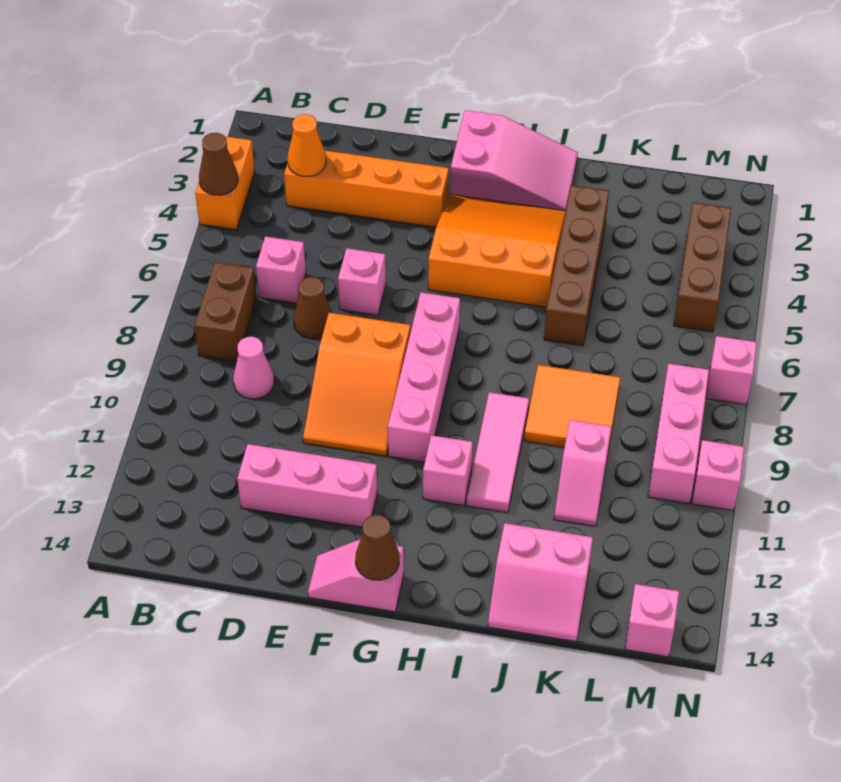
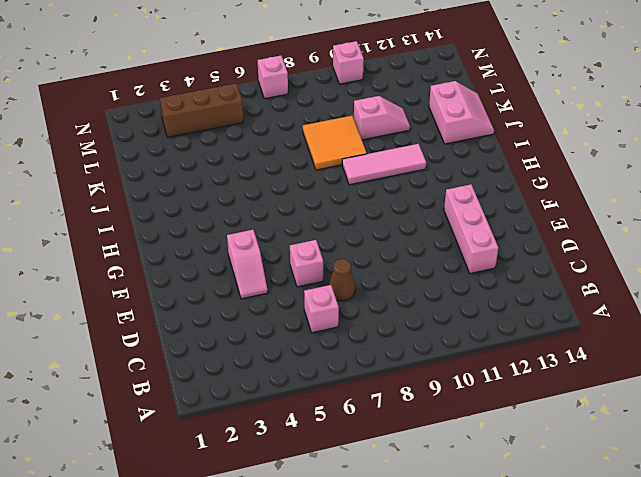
pink slope E4:F4 level 1 top F -> pink slope F14:G14 level 1 top G
none -> orange brick A3:A4 level 1
none -> brown brick B7:B8 level 1
none -> orange brick C3:F3 level 1

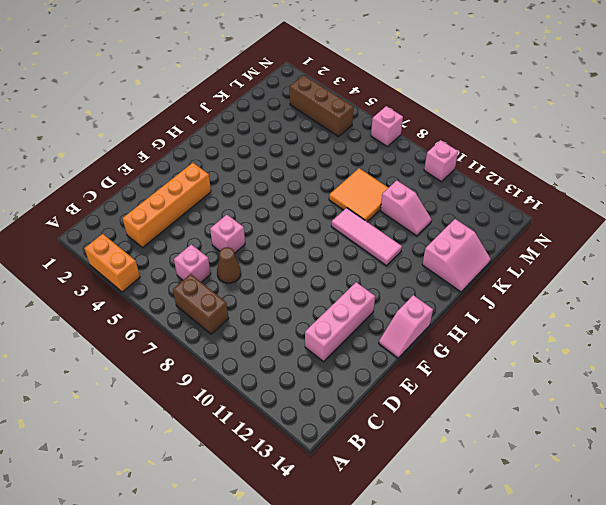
none -> pink cone C9 level 1
none -> orange slope E8:F10 level 1 top 8
none -> pink slope G1:I2 level 1 top G

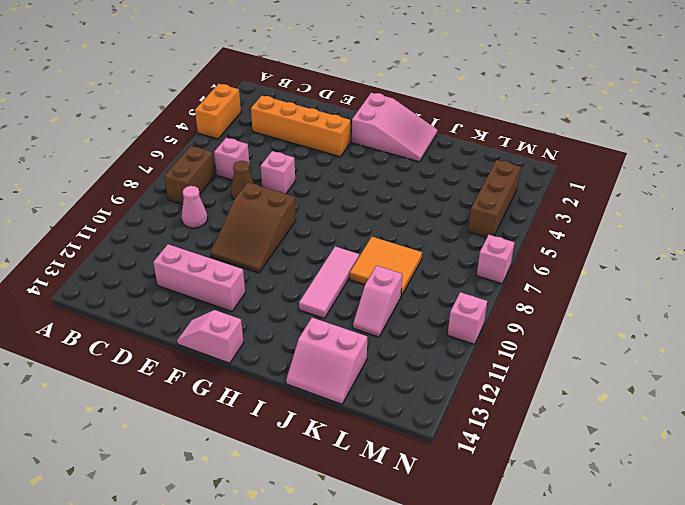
brown slope E8:F10 level 1 top 8 -> orange slope E8:F10 level 1 top 8
none -> orange slope G3:I5 level 1 top 5
none -> pink brick G7:G10 level 1
none -> pink brick H11 level 1

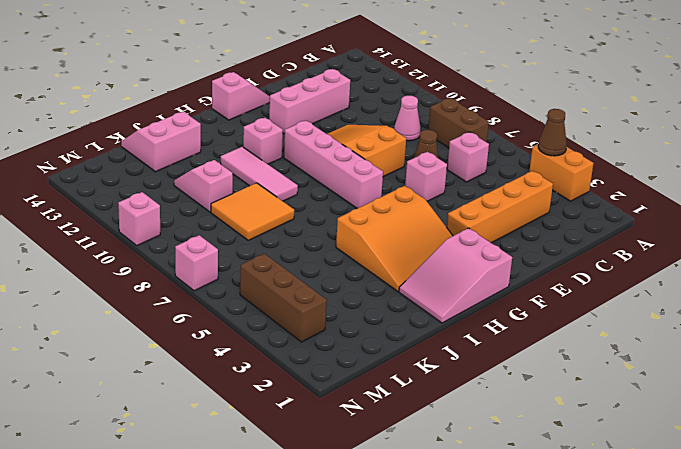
none -> brown brick J3:J6 level 1
none -> pink brick M8:M10 level 1
none -> pink brick M14 level 1

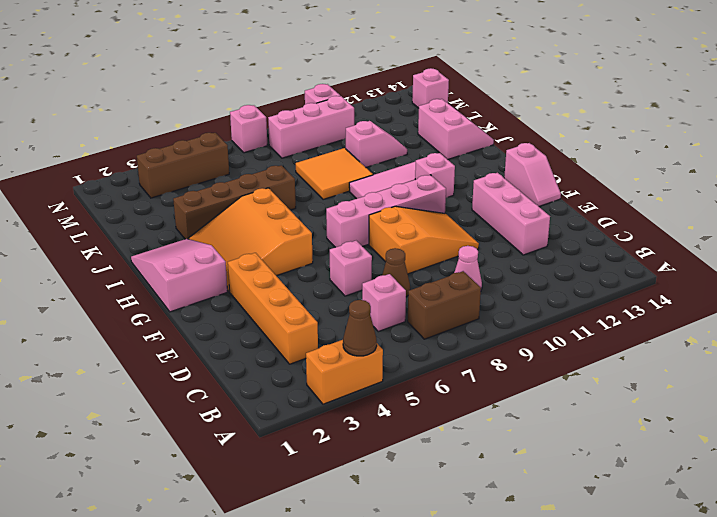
none -> orange cone C3 level 2
none -> brown cone G14 level 2

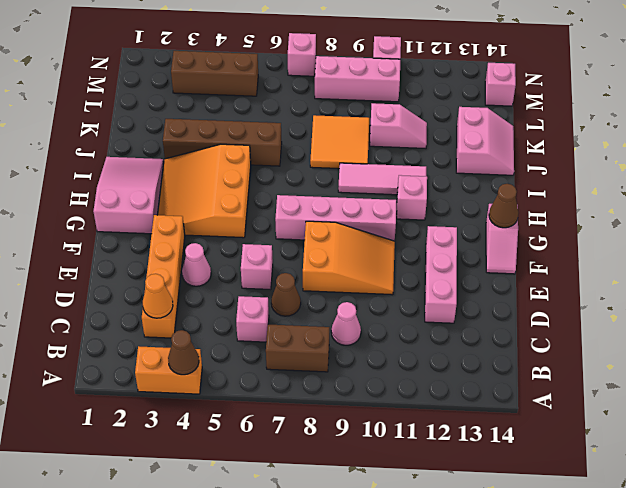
pink cone E4 level 1 -> none

